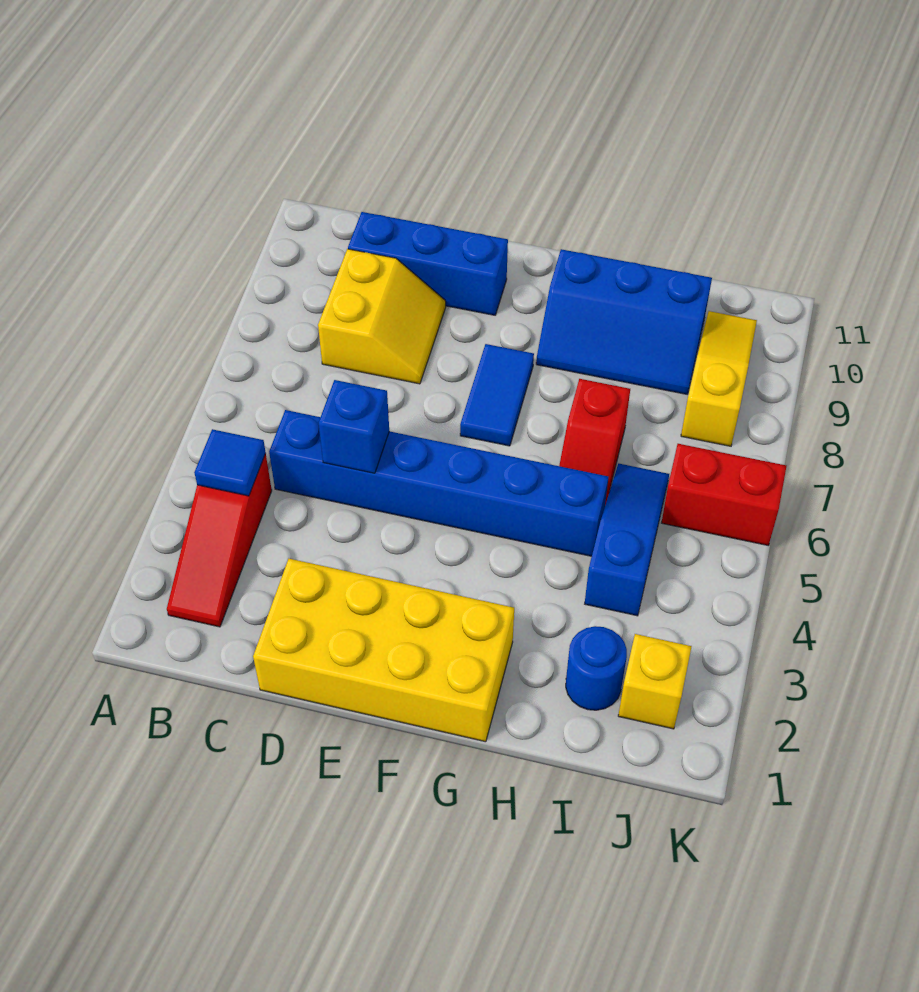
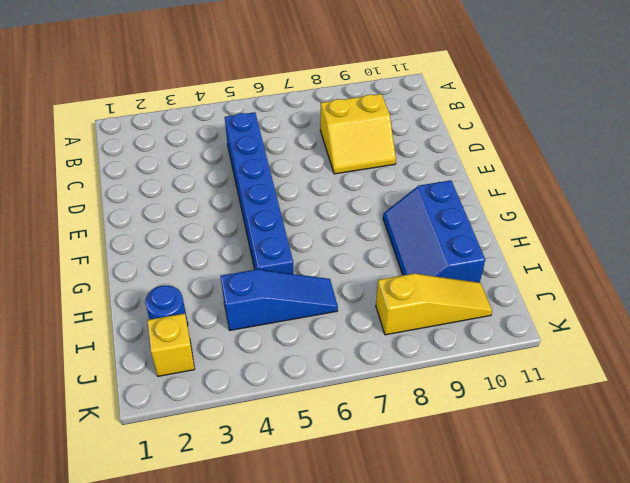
none -> red slope B2:B4 level 1 top 4
none -> blue brick C10:E10 level 1
none -> yellow brick D1:G2 level 1

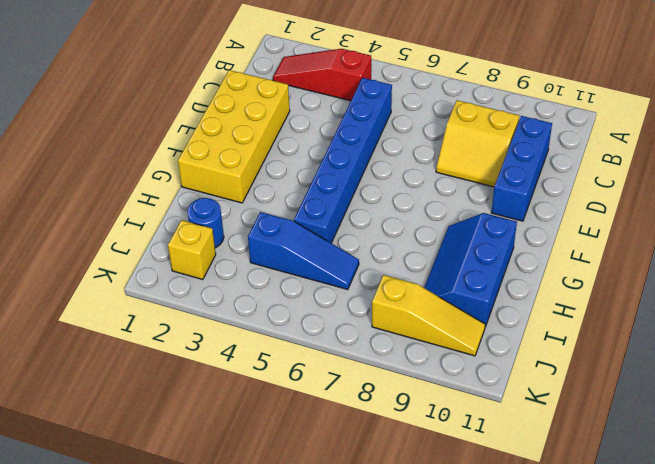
none -> blue tile F7:F8 level 1
none -> red slope H6:H7 level 1 top 7
none -> red brick J6:K6 level 1

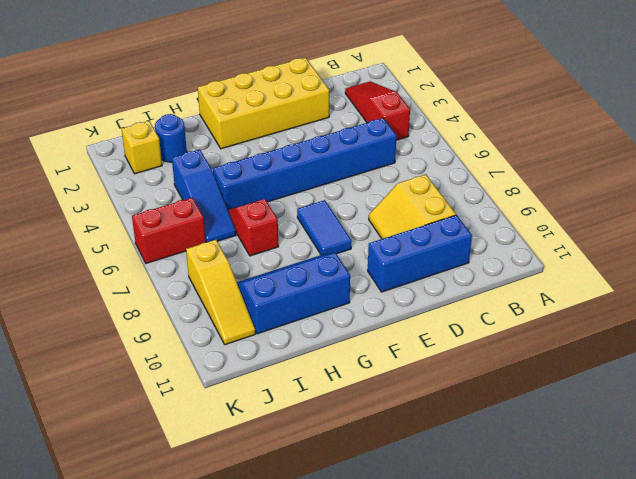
none -> blue tile B4 level 2
none -> blue brick D5 level 2

